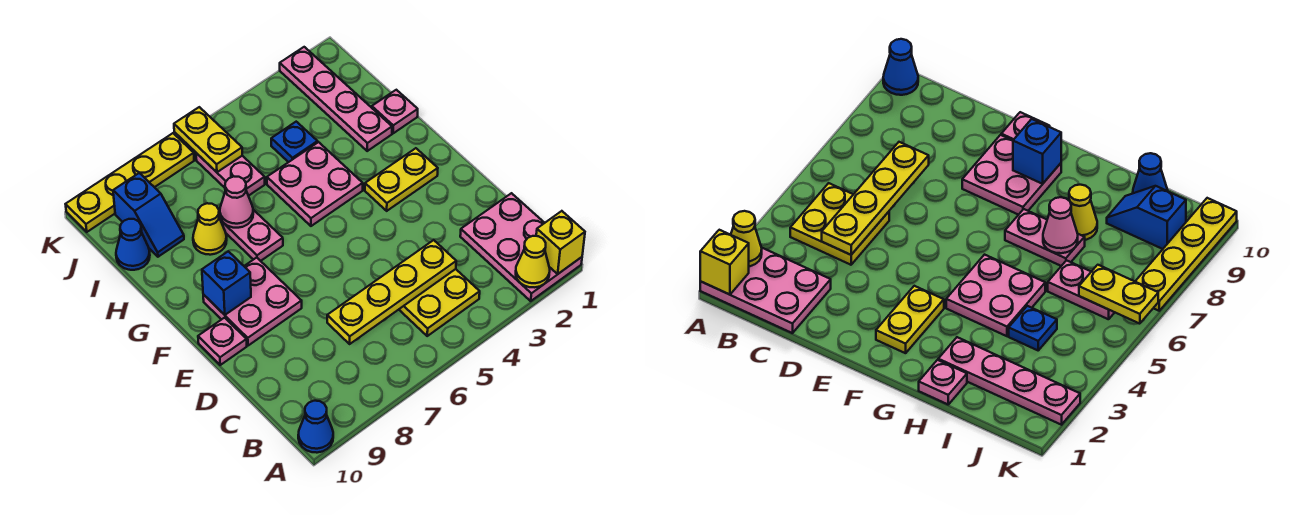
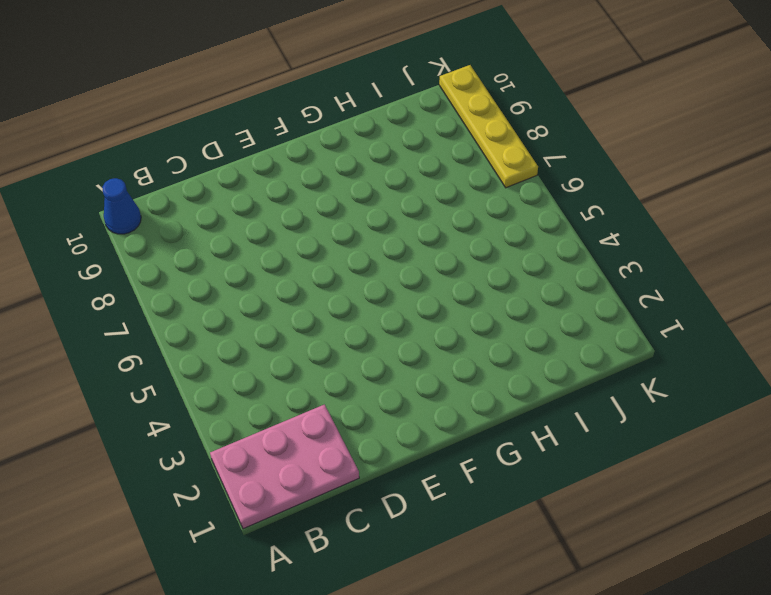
none -> yellow plate B4:C5 level 1
none -> pink plate E8:F9 level 1
none -> pink plate E10 level 1

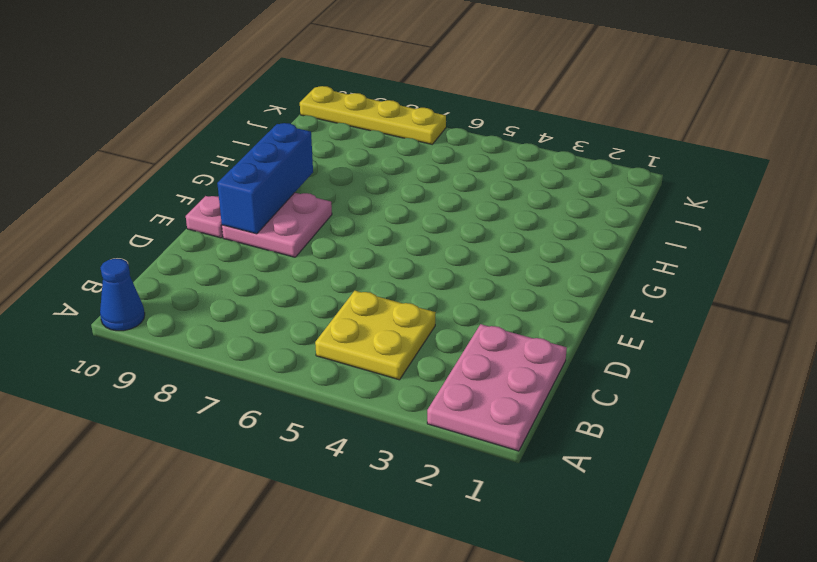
blue brick E9:G9 level 2 -> blue brick F9 level 2
none -> yellow plate F2:F3 level 1
none -> pink plate G4:H5 level 1
none -> pink plate G7:H7 level 1

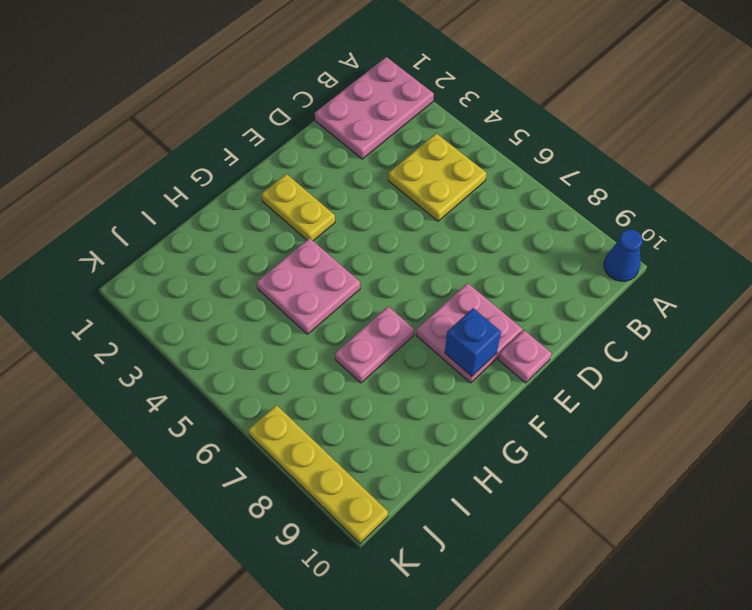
none -> pink plate H1 level 1
none -> pink plate H2:K2 level 1
none -> yellow cone H8 level 1

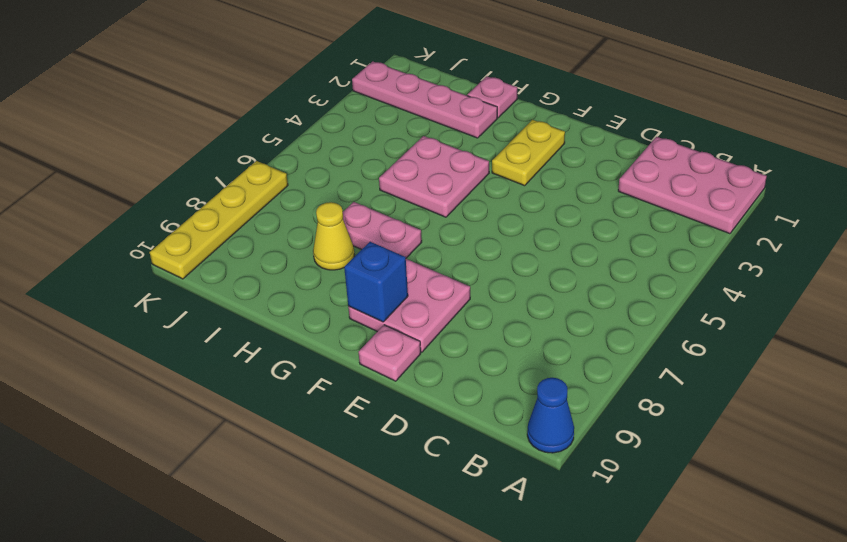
none -> yellow plate B4:C5 level 1
none -> blue plate I4 level 1
none -> pink plate I6:J6 level 1

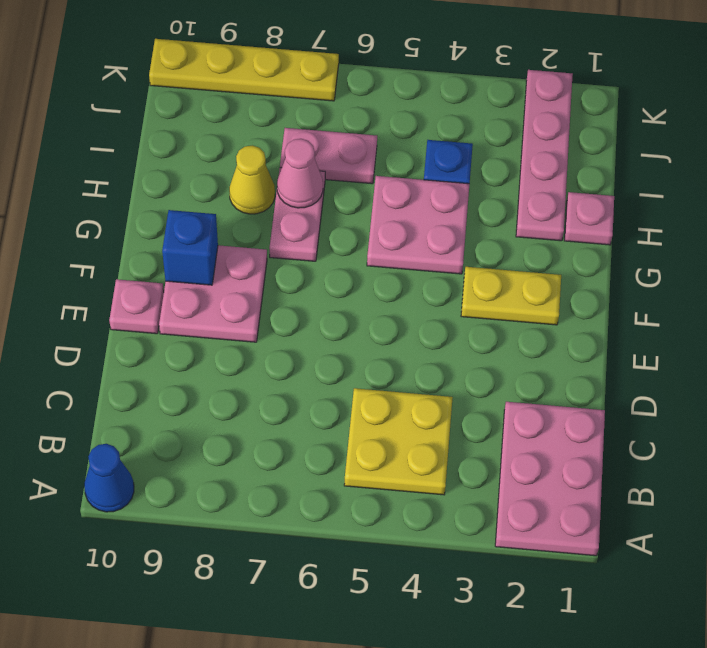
pink plate I6:I7 level 1 -> pink plate I6:J6 level 1
none -> blue slope I9:J9 level 1 top J
none -> blue cone I10 level 1
none -> yellow brick A1 level 2

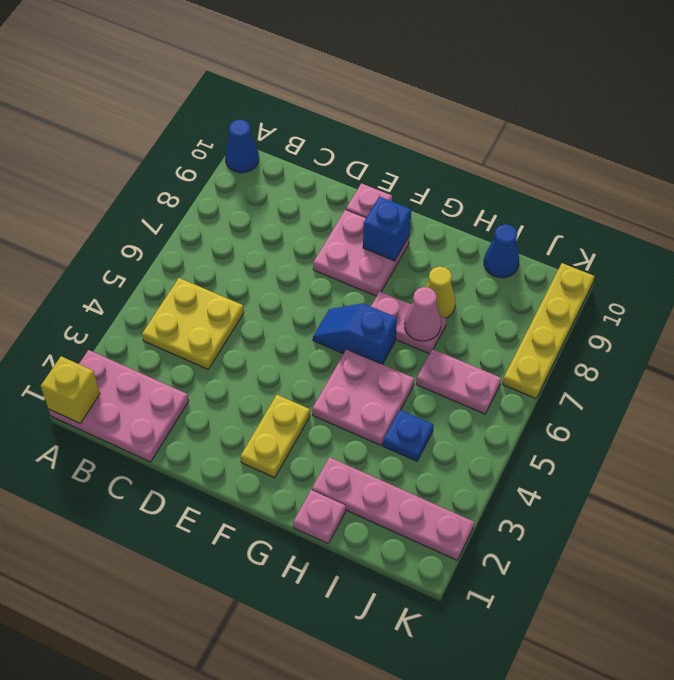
blue slope F6:G6 level 1 top G -> blue slope I9:J9 level 1 top J
none -> yellow cone A2 level 2
none -> yellow plate C4:C7 level 2
none -> yellow plate J6:K6 level 2

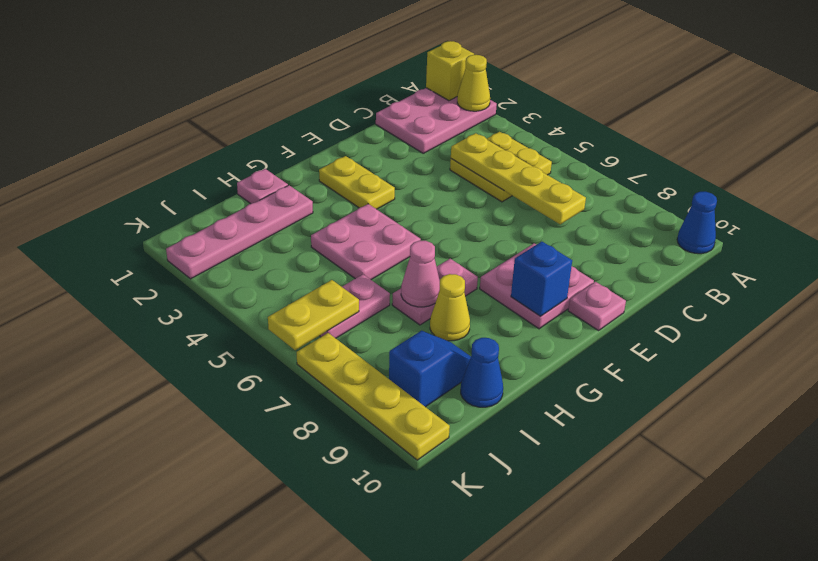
none -> blue plate I4 level 1

